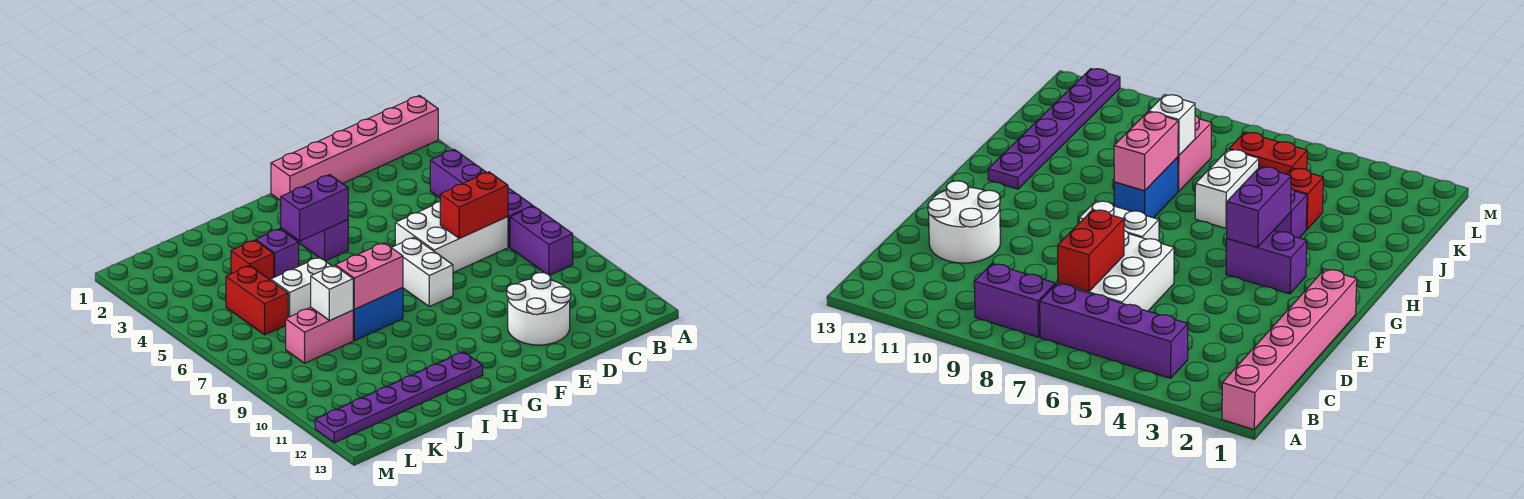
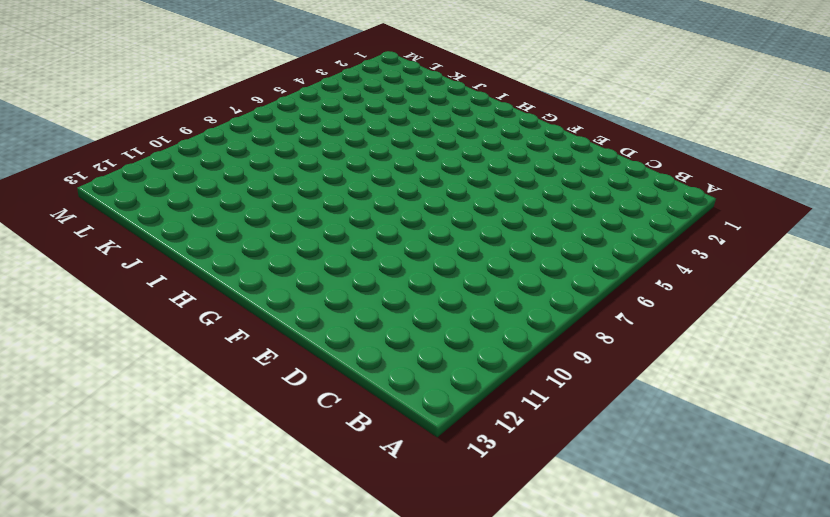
none -> pink brick A1:F1 level 1
none -> purple brick B4:B7 level 1
none -> purple brick B8:B9 level 1

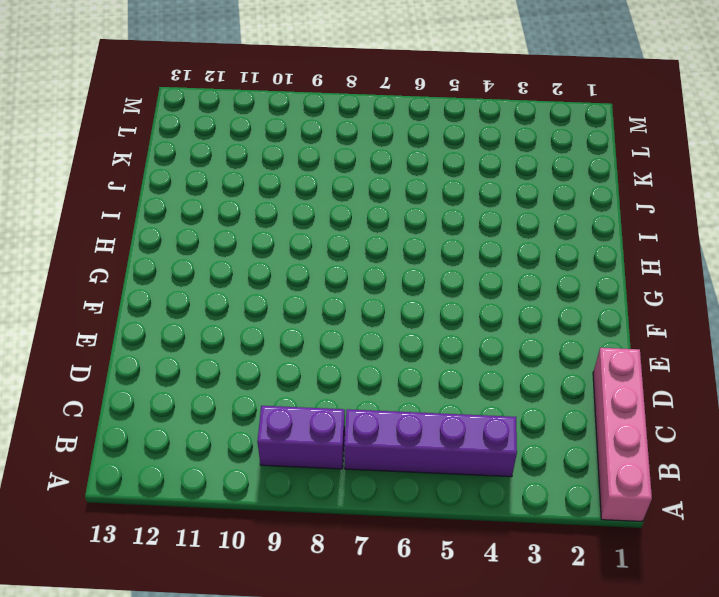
pink brick A1:D1 level 1 -> pink brick A1:F1 level 1
none -> white brick C6:E7 level 1
none -> white round brick D11:E12 level 1
none -> white brick F7:F8 level 1

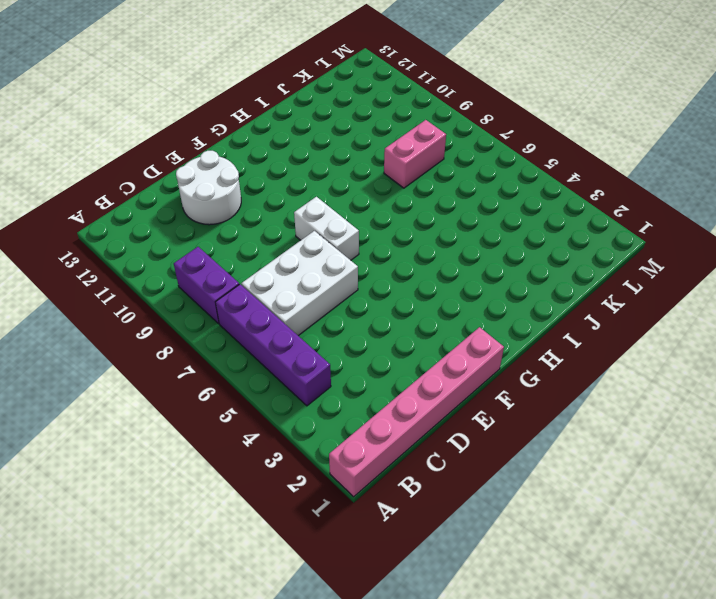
none -> purple brick G3:G4 level 1
none -> blue brick H8:I8 level 1
none -> purple plate H12:M12 level 1

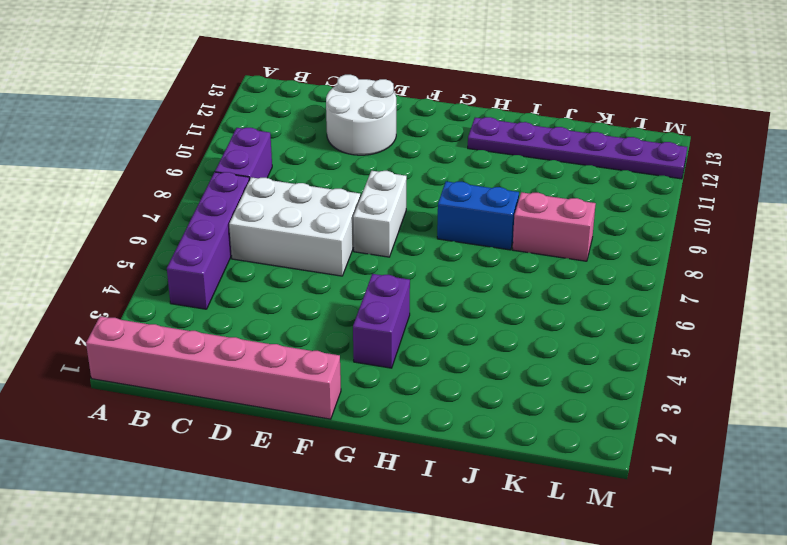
none -> purple brick I4 level 1
none -> white brick I6:J6 level 1
none -> red brick J4 level 1

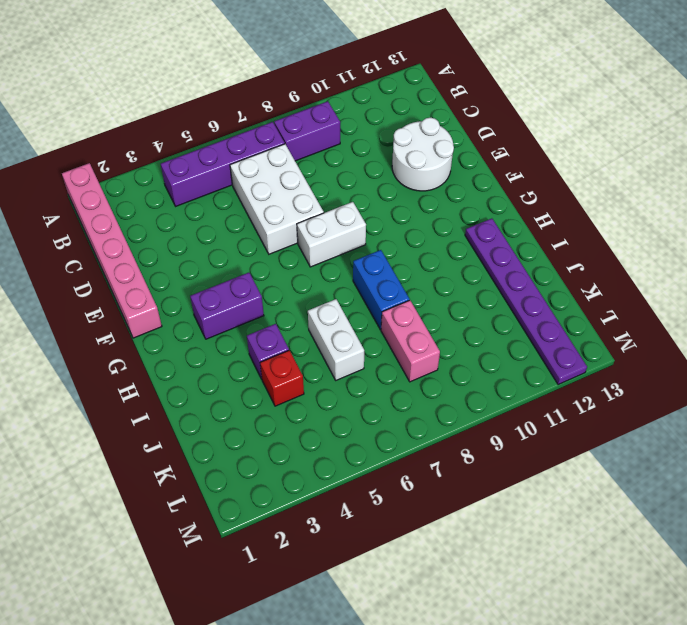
none -> red brick K5:K6 level 1
none -> red brick C7:D7 level 2
none -> purple brick G4:H4 level 2

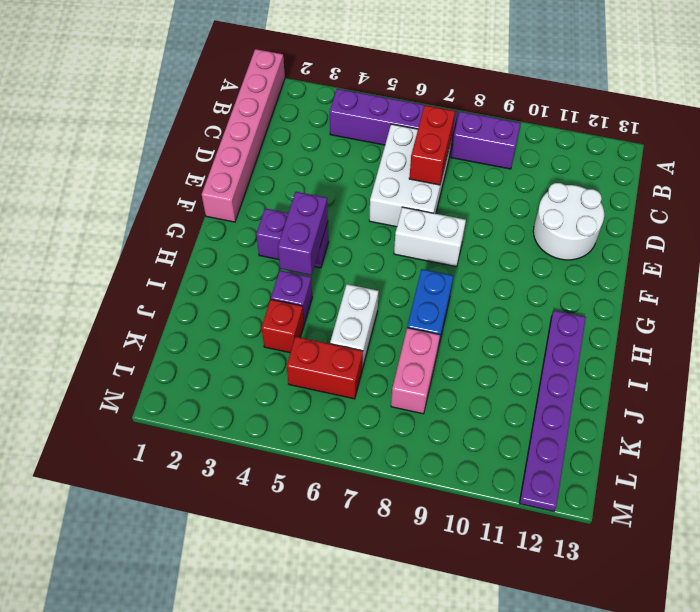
none -> pink brick H8:I8 level 2
none -> white brick J8 level 2

